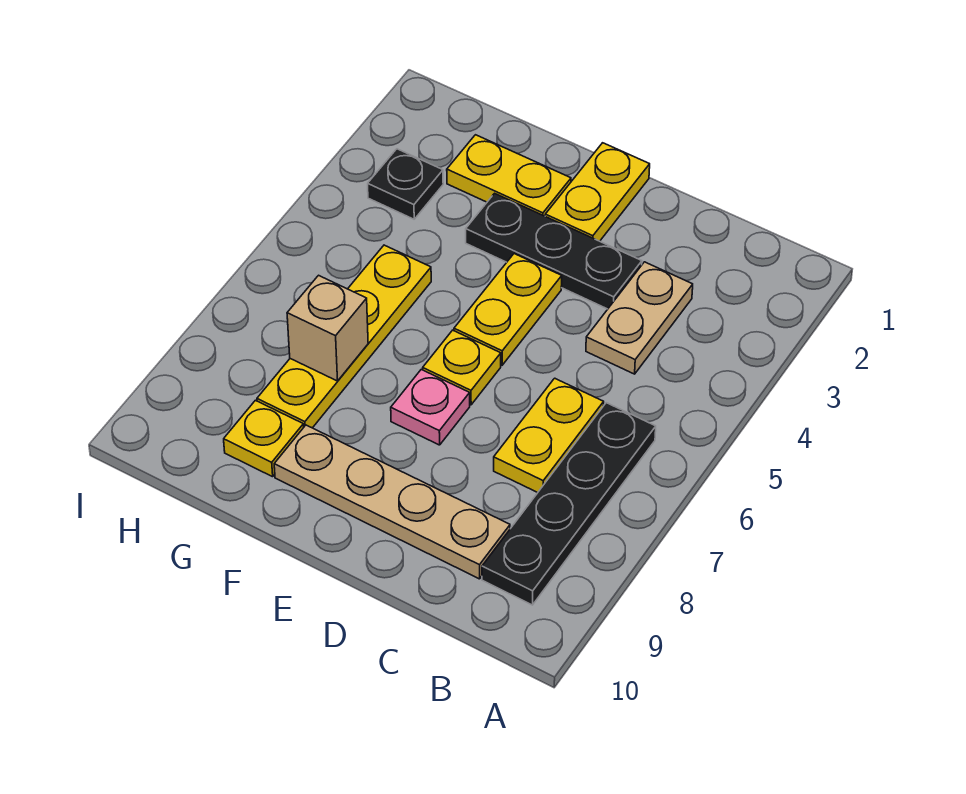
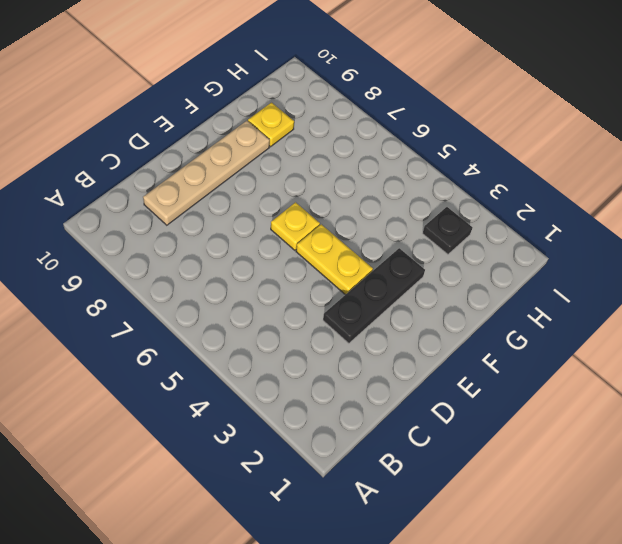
none -> black plate B6:B9 level 1
none -> tan plate C3:C4 level 1
none -> yellow plate C6:C7 level 1

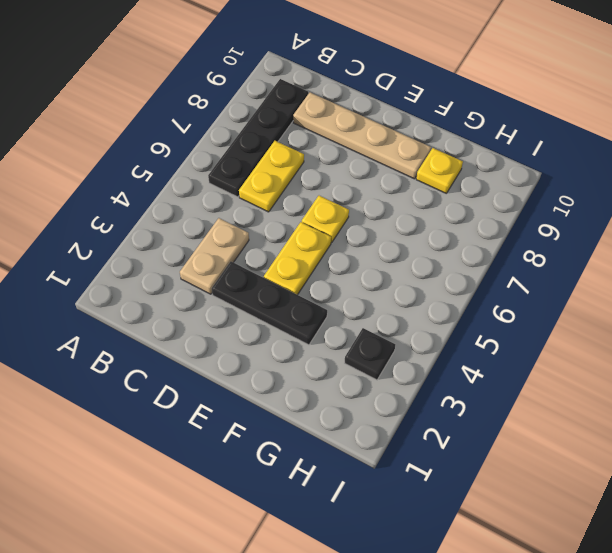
none -> yellow plate E1:E2 level 1
none -> pink plate E7 level 1
none -> yellow plate F2:G2 level 1

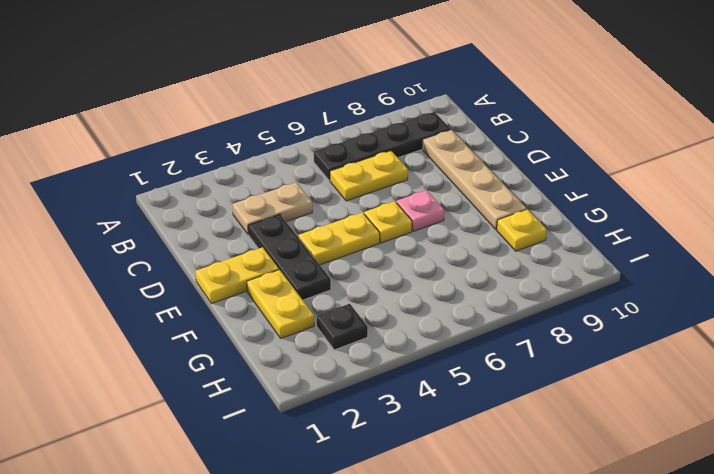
none -> yellow plate G5:G8 level 1
none -> tan brick G7 level 2

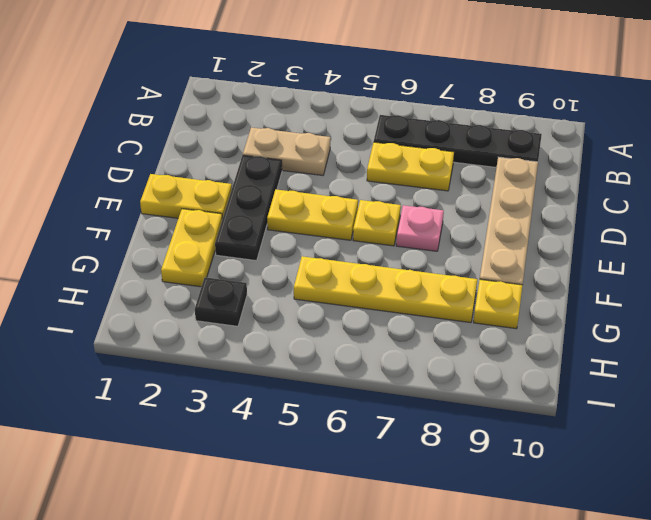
none -> tan brick G7 level 2

